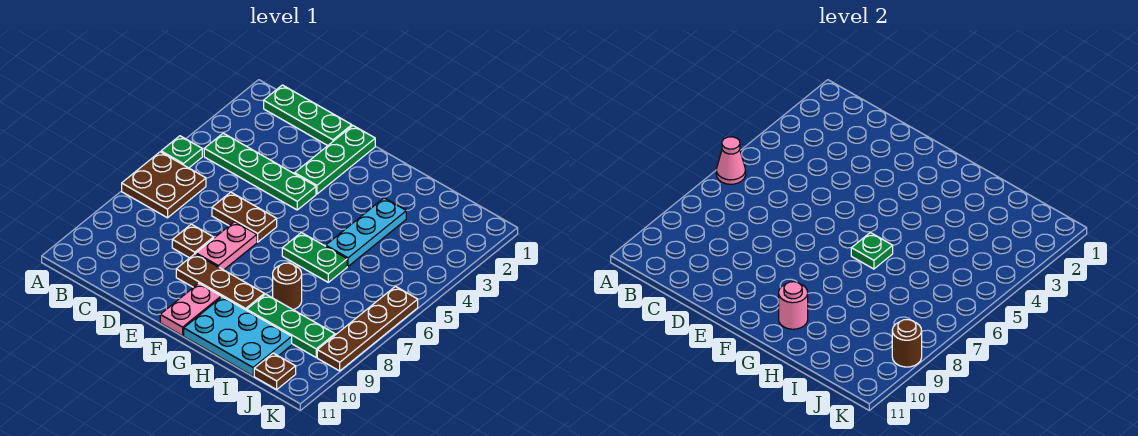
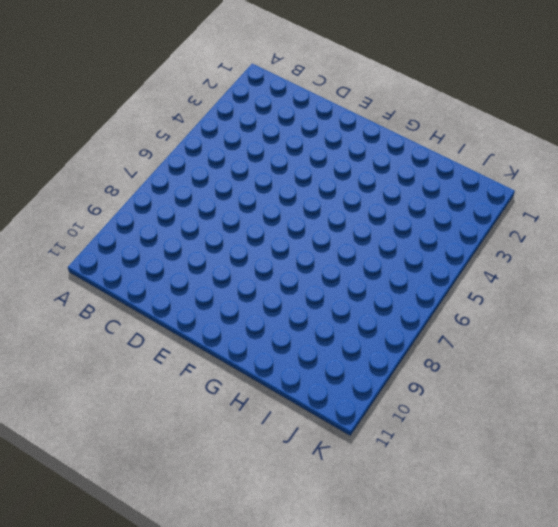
none -> green plate A5 level 1
none -> brown plate A6:B7 level 1
none -> green plate B1:D1 level 1

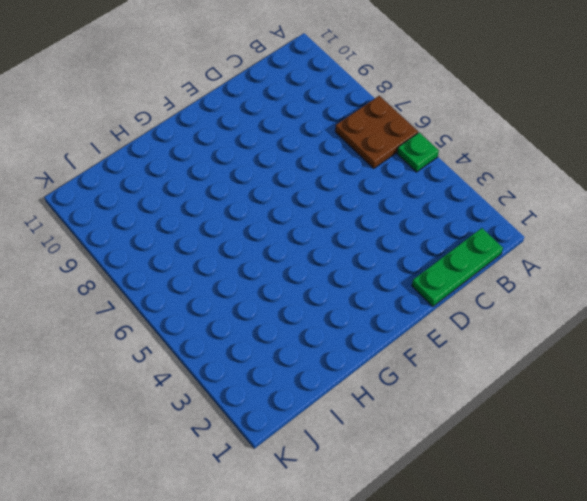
none -> green plate B4:E4 level 1
none -> brown plate D6:E6 level 1
none -> brown plate D8 level 1

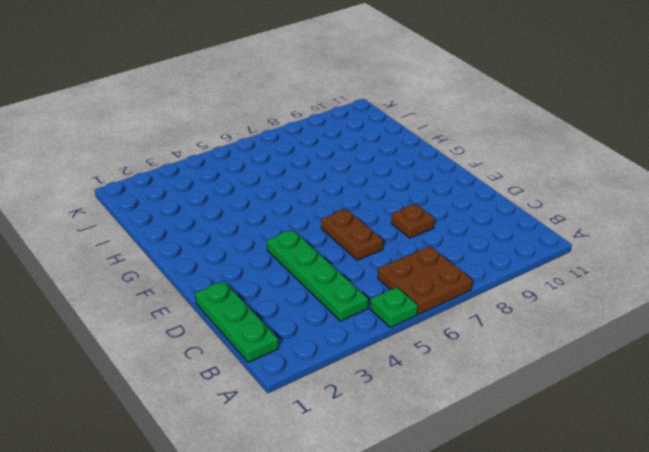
none -> green plate E1:E3 level 1
none -> pink plate E7:E8 level 1
none -> brown plate E9:G9 level 1

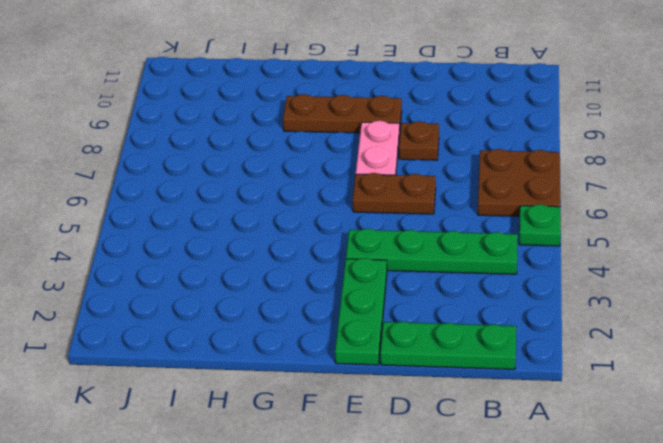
none -> pink plate F10:F11 level 1
none -> green plate G6:H6 level 1
none -> cyan plate G10:I11 level 1

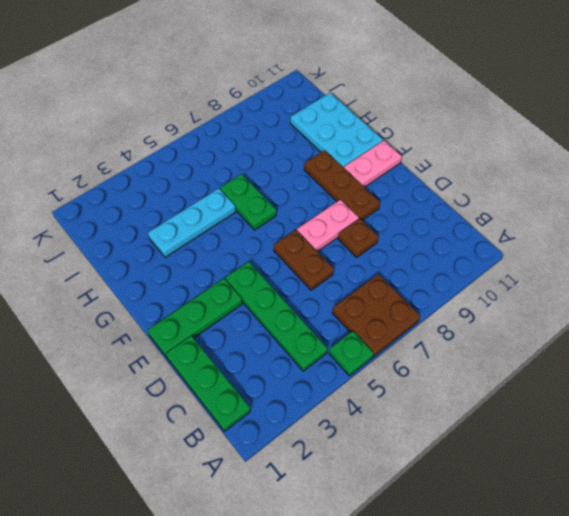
none -> brown round brick H8 level 1
none -> green plate H9:J9 level 1
none -> brown plate J11 level 1

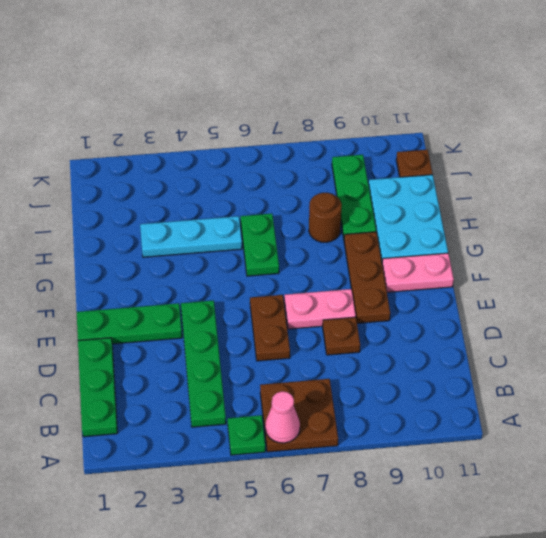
none -> brown plate K6:K9 level 1
none -> green plate G6 level 2
none -> pink round brick G10 level 2

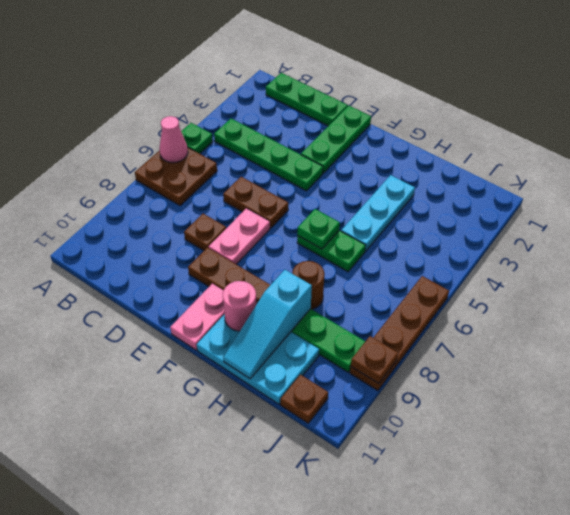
cyan slope H9:H11 level 2 top 9 -> none
brown plate K9 level 2 -> brown round brick K9 level 2

